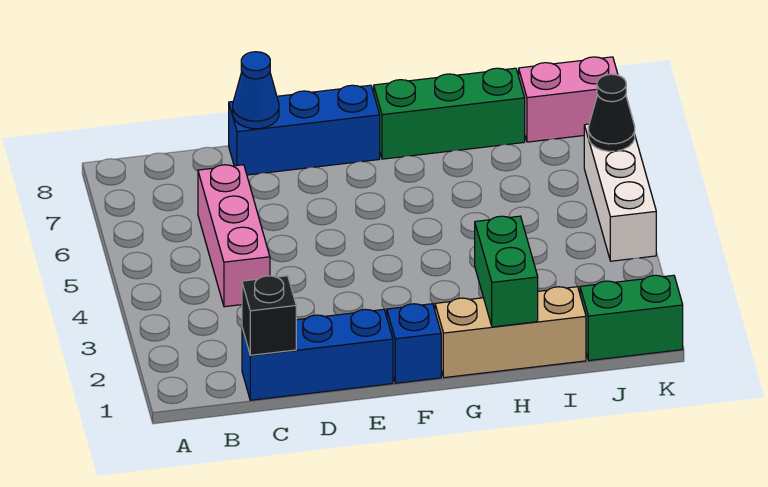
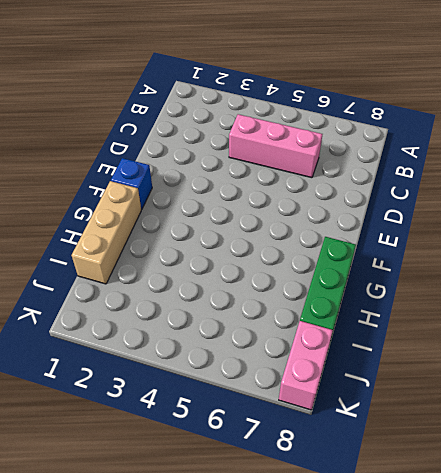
none -> blue brick C1:E1 level 1
none -> blue brick D8:F8 level 1
none -> green brick J1:K1 level 1

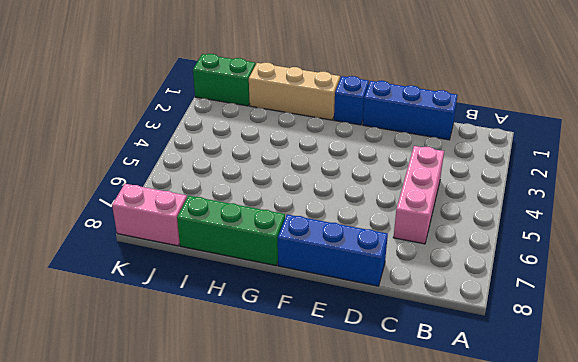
none -> white brick K4:K6 level 1
none -> black brick C1 level 2
none -> blue cone D8 level 2

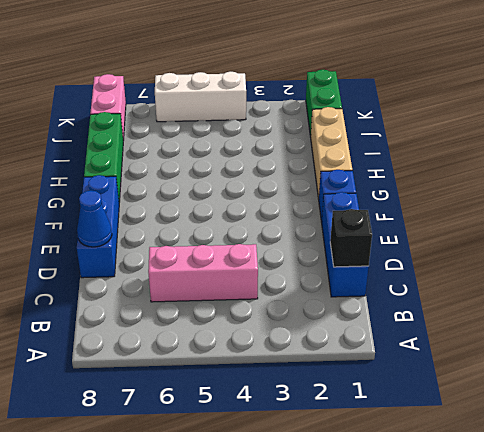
none -> green brick H1:H2 level 2
none -> black cone K6 level 2

